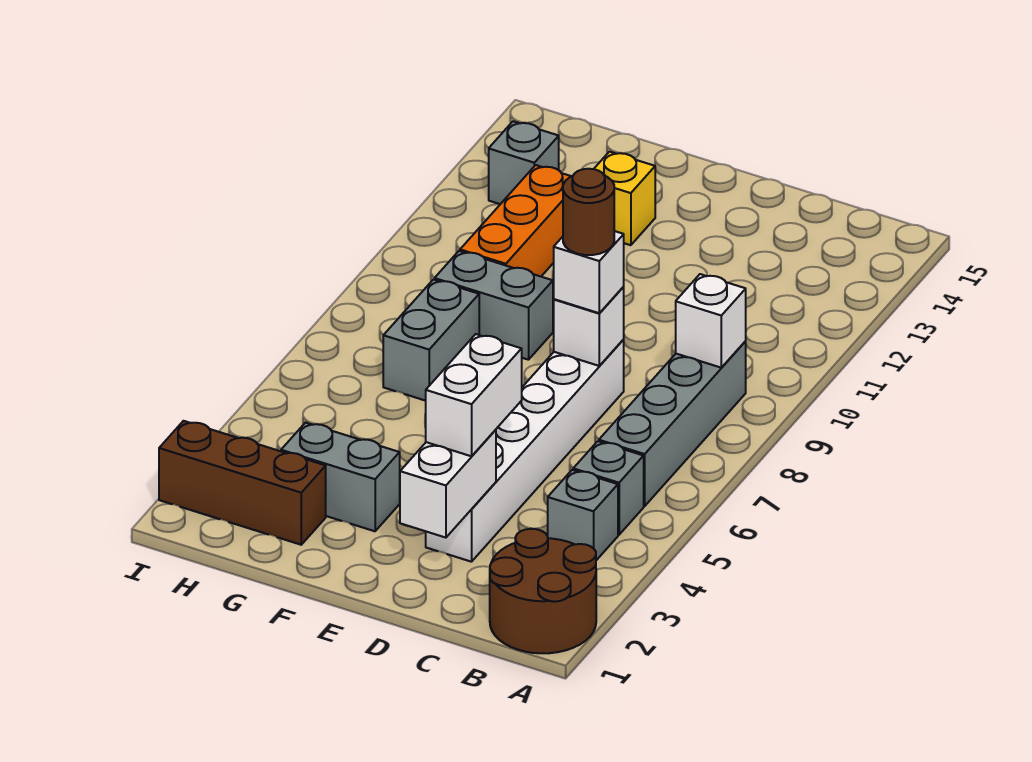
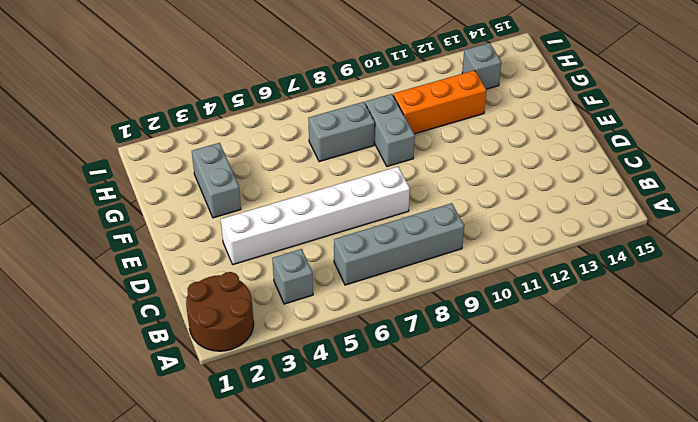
none -> grey brick B5 level 1
none -> yellow brick F13 level 1
none -> brown brick G2:I2 level 1

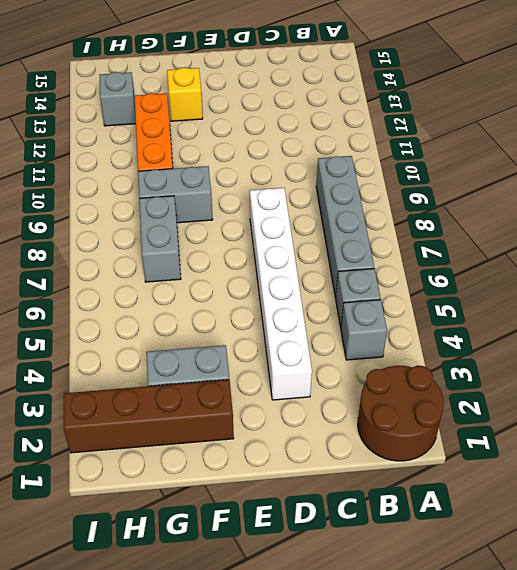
brown brick F2:I2 level 1 -> brown brick G2:I2 level 1
none -> white brick B9 level 2
none -> white brick D2:D3 level 2
none -> white brick D8 level 2

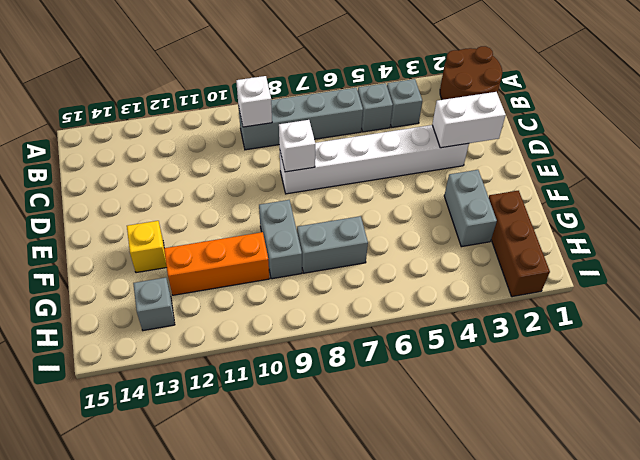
none -> white brick D3:D4 level 3
none -> white brick D8 level 3
none -> brown round brick D8 level 4

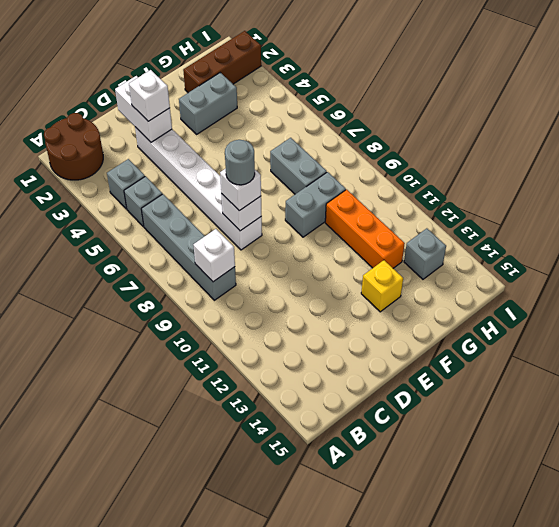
white brick D3 level 3 -> white brick D3:D4 level 3
grey round brick D8 level 4 -> brown round brick D8 level 4

